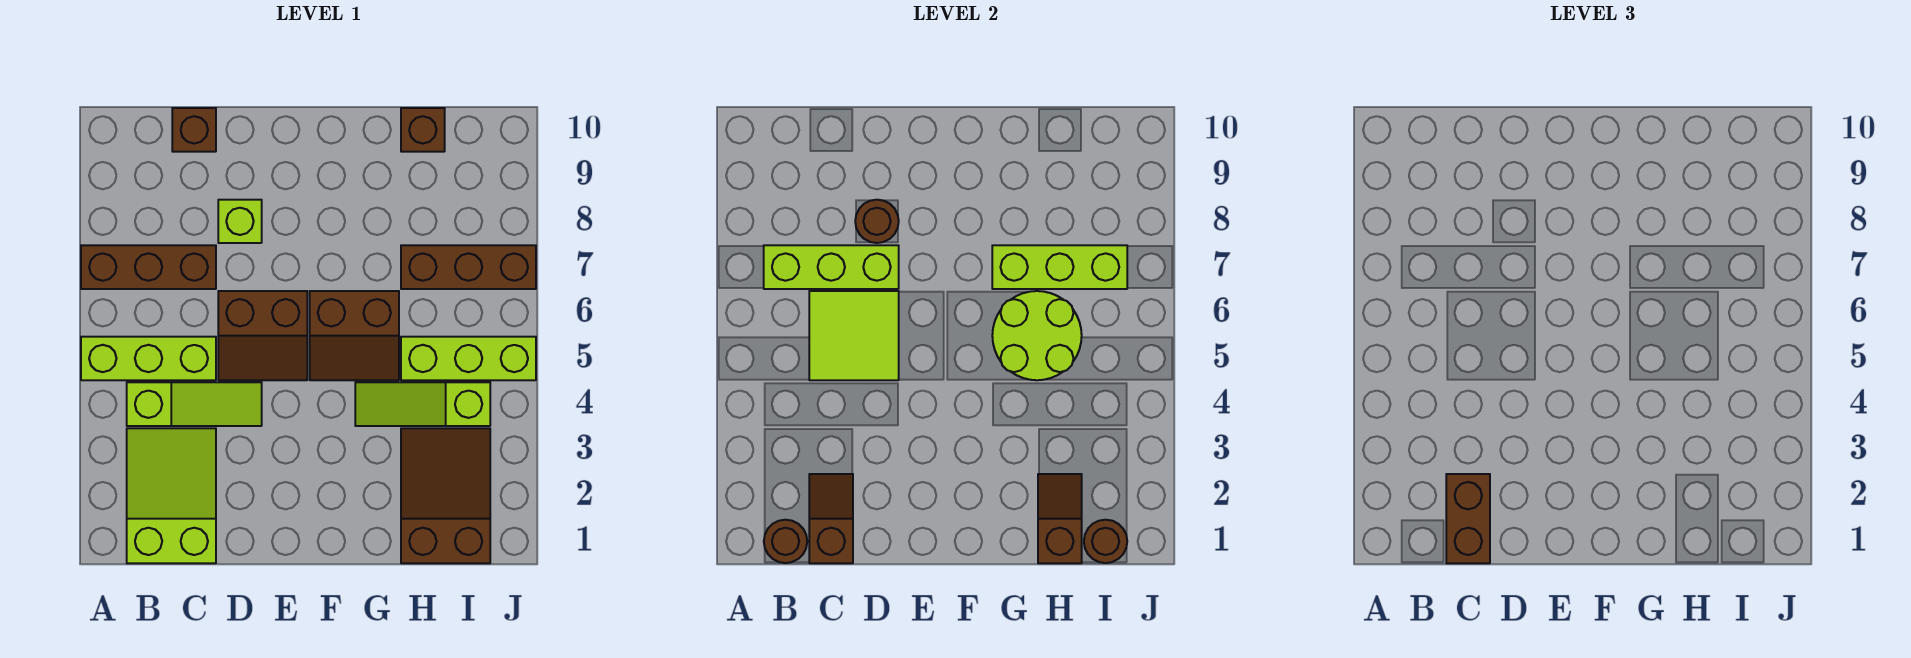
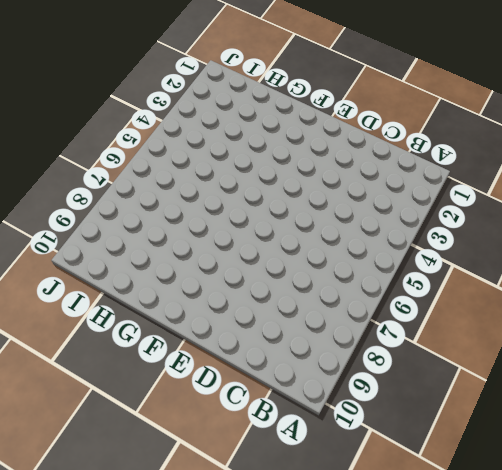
none -> lime brick A5:C5 level 1
none -> brown brick A7:C7 level 1
none -> lime slope B1:C3 level 1 top 1

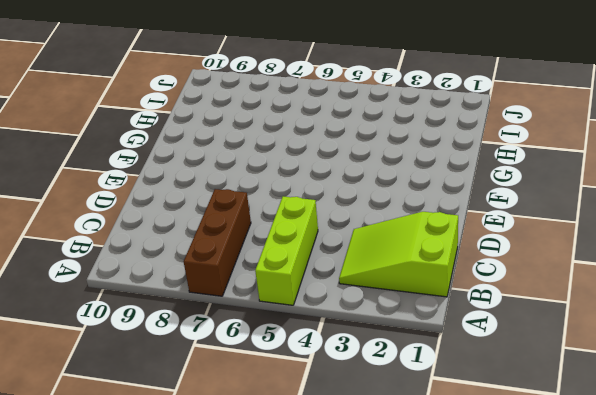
none -> lime slope B4:D4 level 1 top B
none -> brown brick C10 level 1
none -> brown slope D5:E6 level 1 top 6

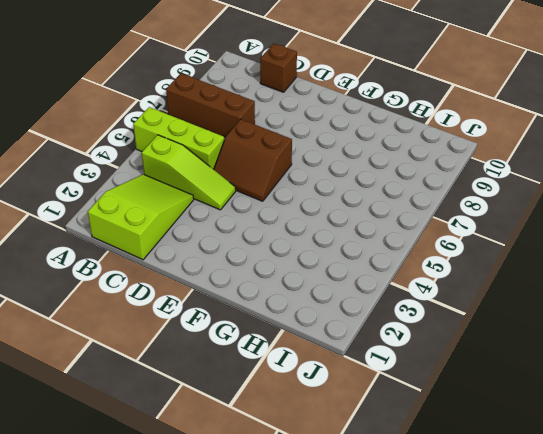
none -> lime brick D8 level 1
none -> brown slope F5:G6 level 1 top 6
none -> lime slope G4:I4 level 1 top I

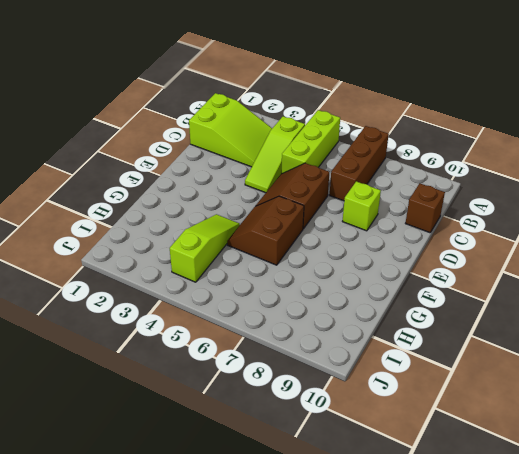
none -> brown slope H1:I3 level 1 top 1
none -> lime brick H5:J5 level 1
none -> brown brick H7:J7 level 1

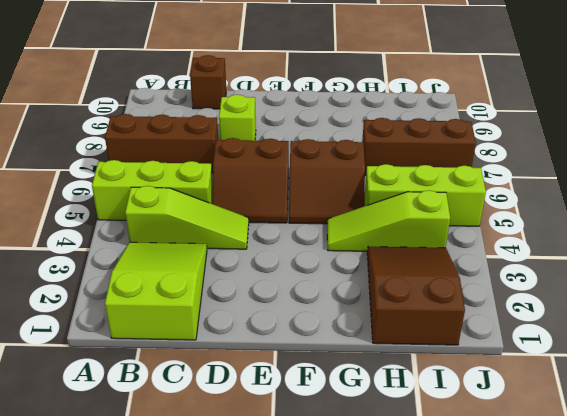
none -> brown brick H10 level 1
none -> brown round brick B1 level 2
none -> lime brick B7:D7 level 2

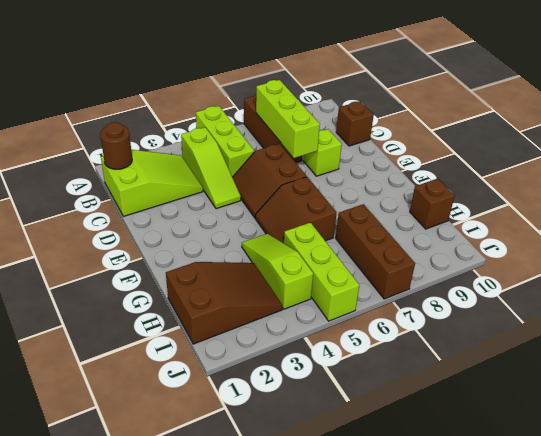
none -> brown slope C1:C2 level 2 top 1
none -> lime tile C5:D6 level 2
none -> brown round brick D8 level 2

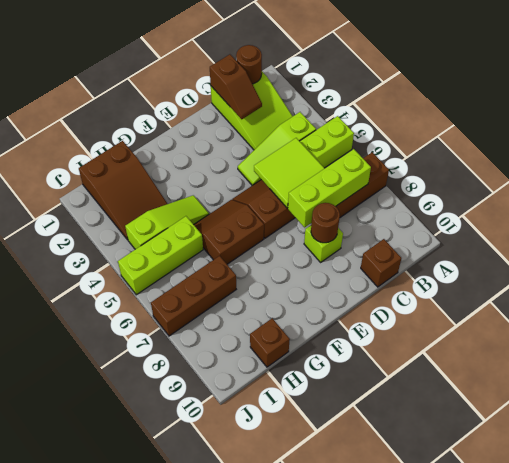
none -> lime round brick G5:H6 level 2
none -> lime brick G7:I7 level 2
none -> brown slope H1:H2 level 2 top 1

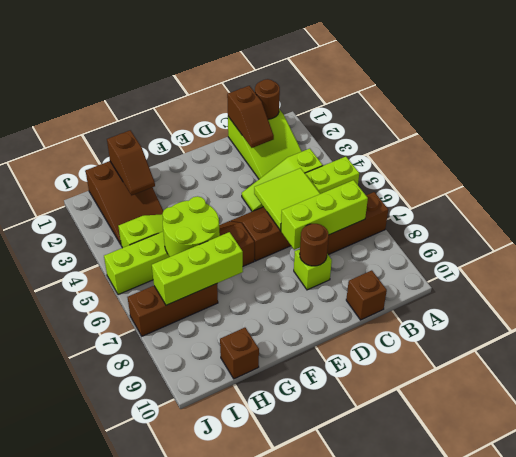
none -> brown round brick I1 level 2
none -> brown brick C1:C2 level 3

